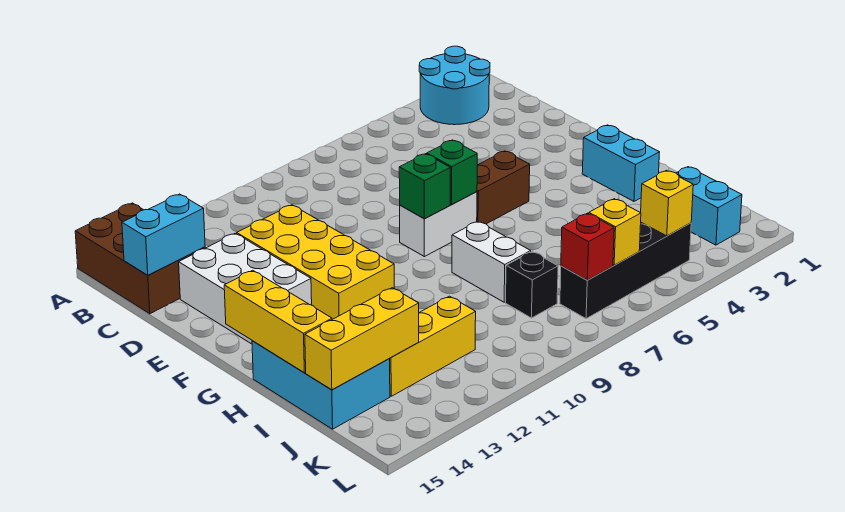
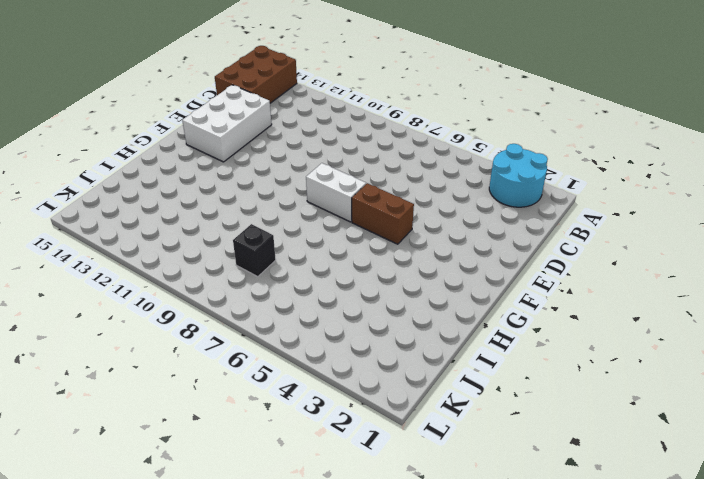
none -> yellow brick D11:G12 level 1
none -> cyan brick G2:H2 level 1
none -> white brick H8:I8 level 1

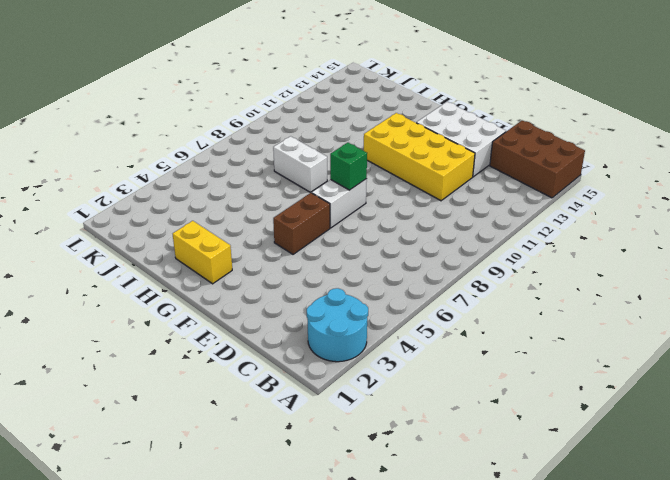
yellow brick G2:H2 level 1 -> cyan brick G2:H2 level 1
none -> cyan brick H14:J15 level 1
none -> cyan brick J2:K2 level 1
none -> black brick J8 level 1

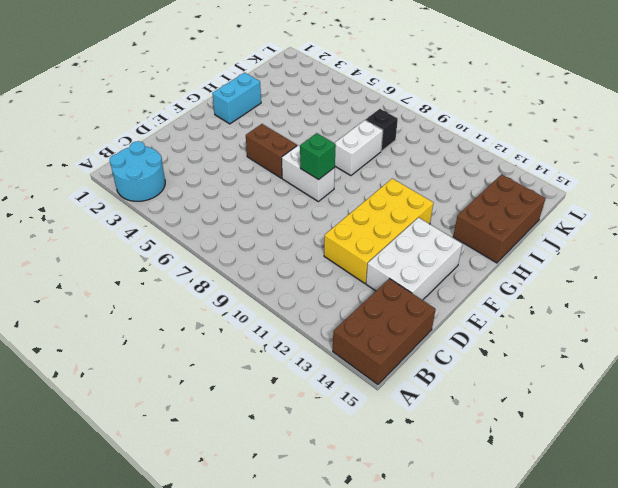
brown brick H14:J15 level 1 -> cyan brick H14:J15 level 1
none -> cyan brick J2:K2 level 1
none -> yellow brick J11:J13 level 1
none -> black brick K4:K7 level 1

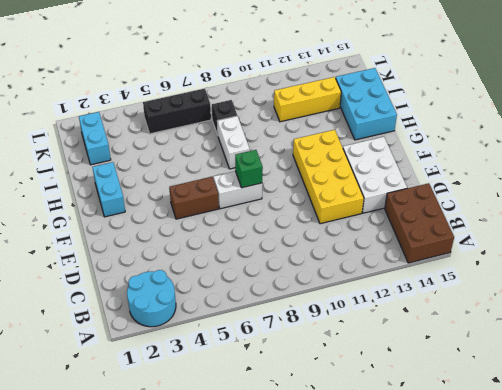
black brick K5:K7 level 1 -> black brick K4:K7 level 1
none -> cyan brick C14:C15 level 2
none -> green brick F7 level 2
none -> yellow brick G15:I15 level 2

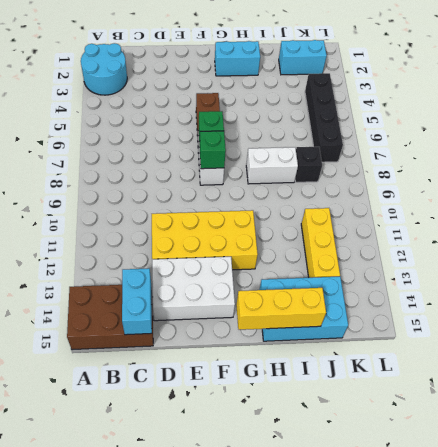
none -> yellow brick J13:J15 level 2
none -> yellow brick K4 level 2
none -> yellow brick K6 level 2

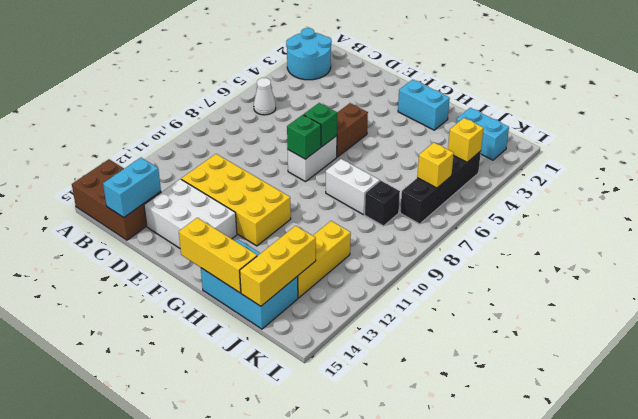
white cone B6 level 1 -> none
none -> red brick K7 level 2

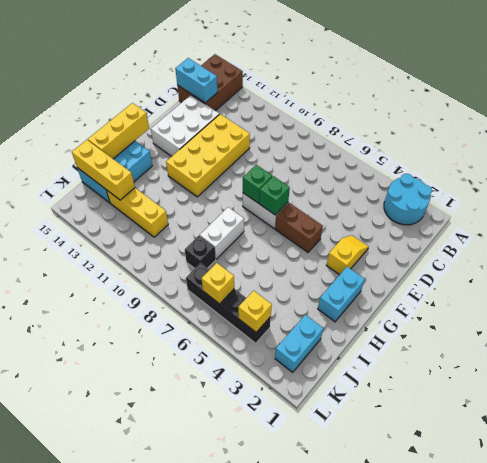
yellow slope E3:F3 level 1 top F -> none
none -> red brick K7 level 2

